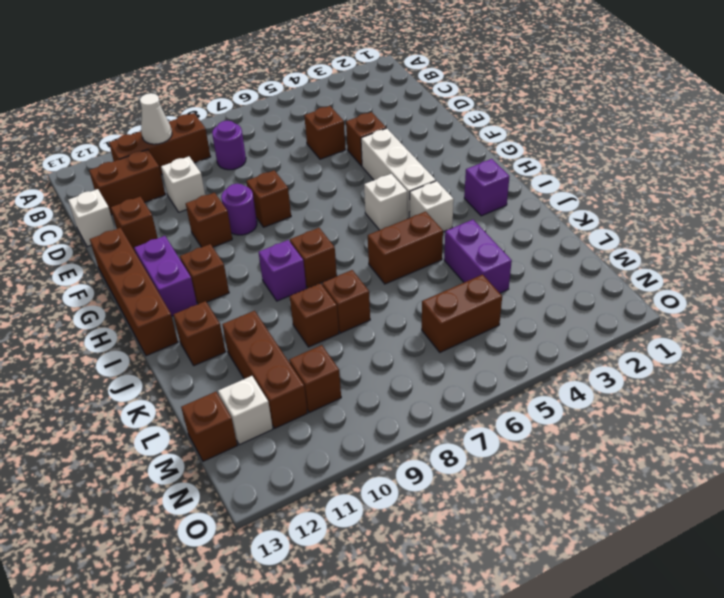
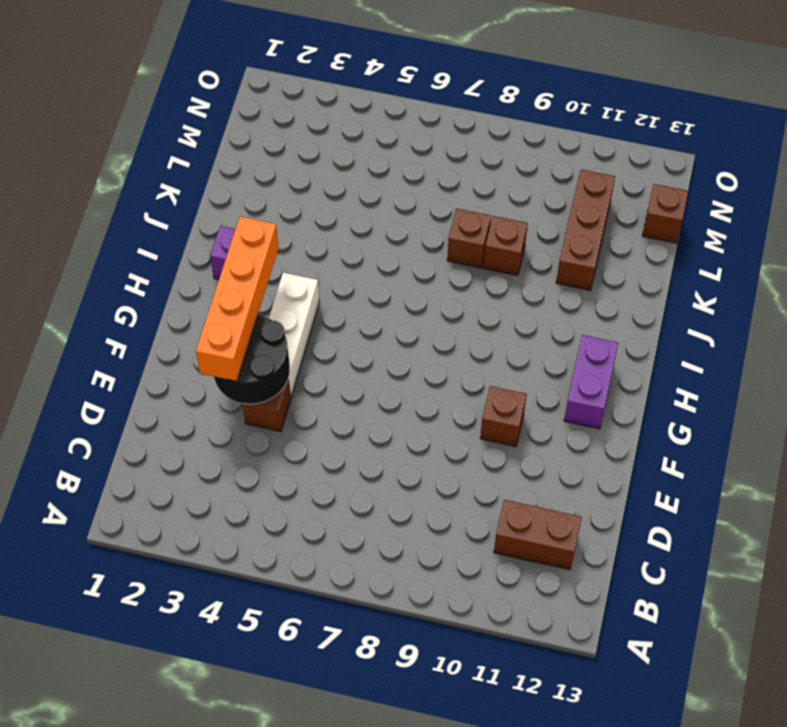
black round brick E3:F4 level 2 -> none
orange brick E3:H3 level 3 -> none
none -> brown brick B9:B11 level 1
none -> purple round brick C8 level 1
none -> brown brick D5 level 1
none -> white brick D10 level 1

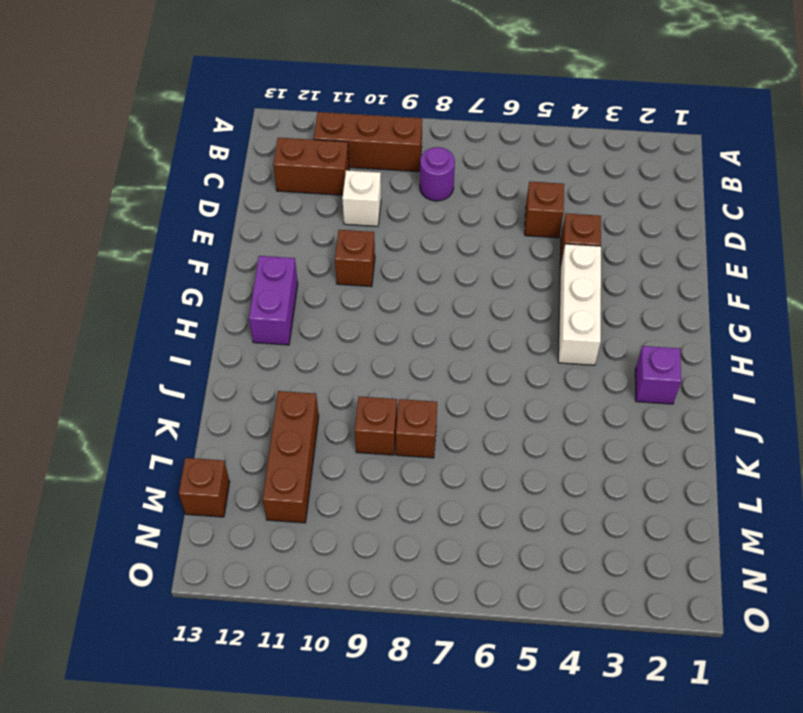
none -> white brick D13 level 1
none -> brown brick E12 level 1
none -> brown brick F8 level 1
none -> purple round brick F9 level 1

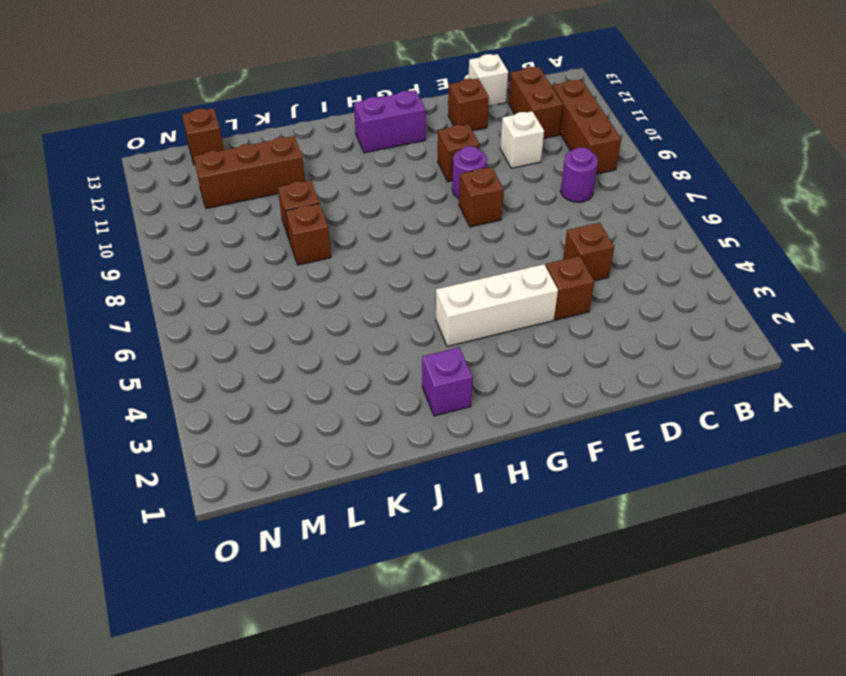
none -> brown brick F13:I13 level 1
none -> white brick H5 level 1
none -> brown brick H11 level 1
none -> white brick I4 level 1

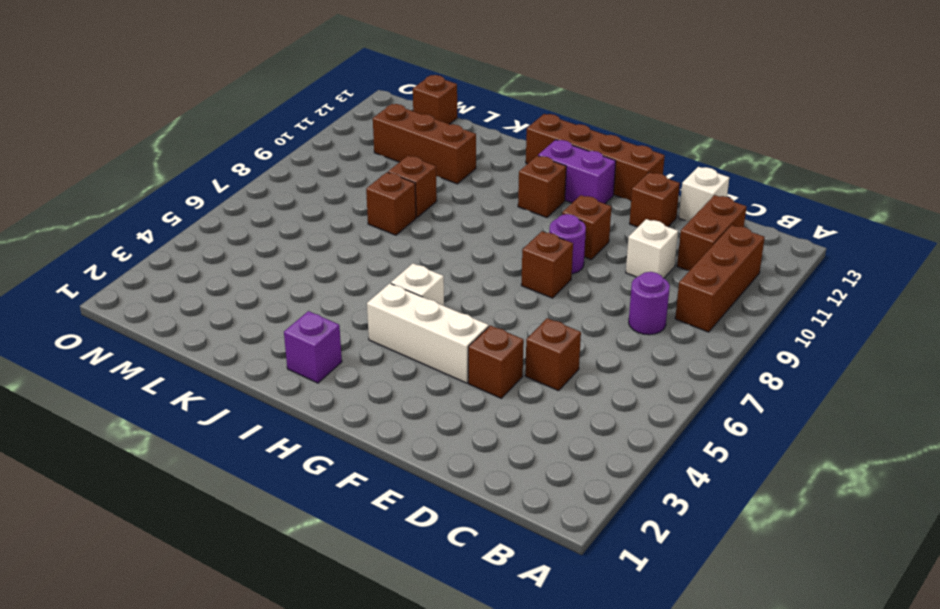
none -> white brick I4 level 1
none -> brown brick I8 level 1
none -> purple brick I9 level 1
none -> brown brick J5:J6 level 1

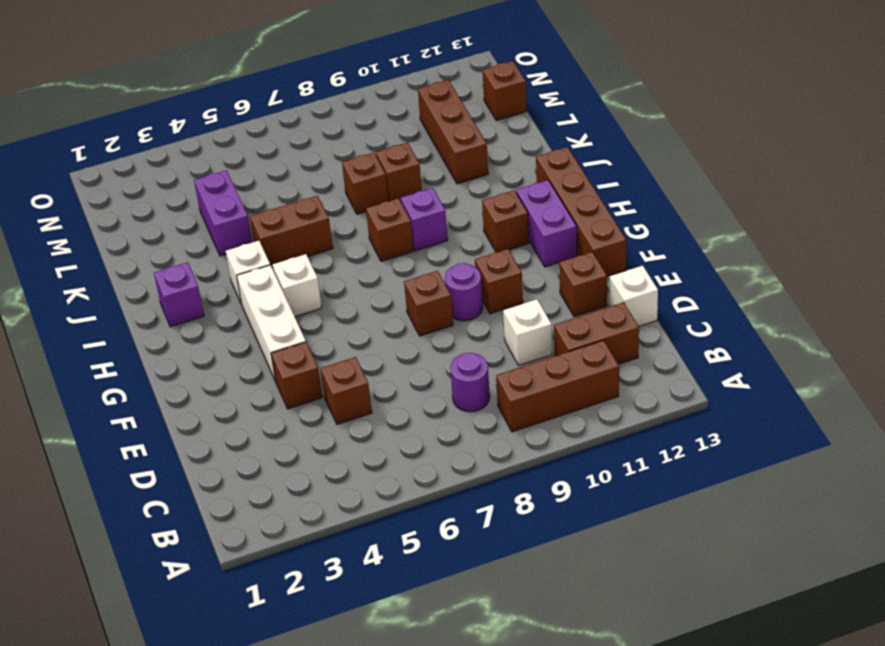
none -> brown brick J12 level 1
none -> brown brick M5:M6 level 1
none -> brown brick M10 level 1
none -> white brick M12 level 1

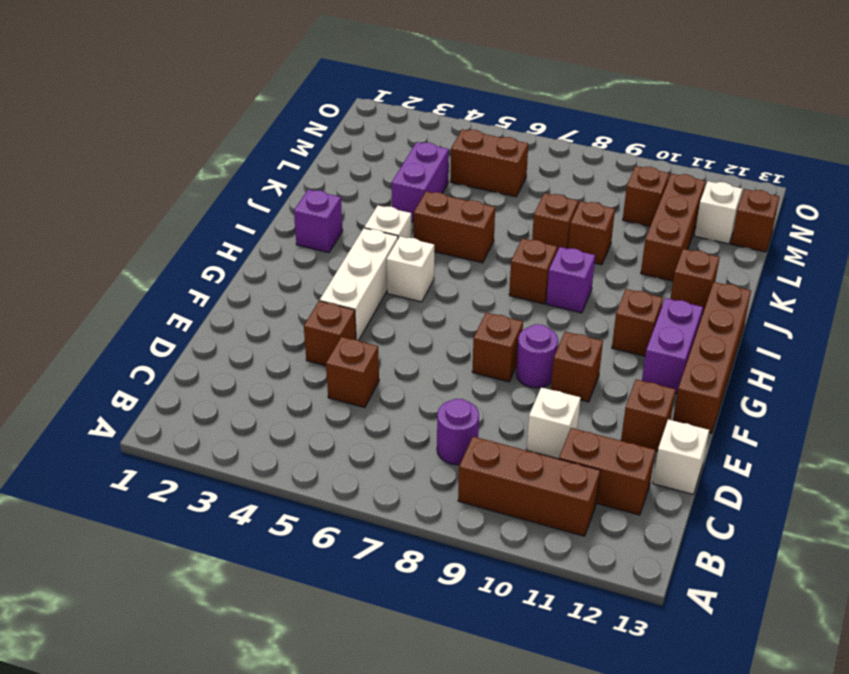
none -> white cone B10 level 2

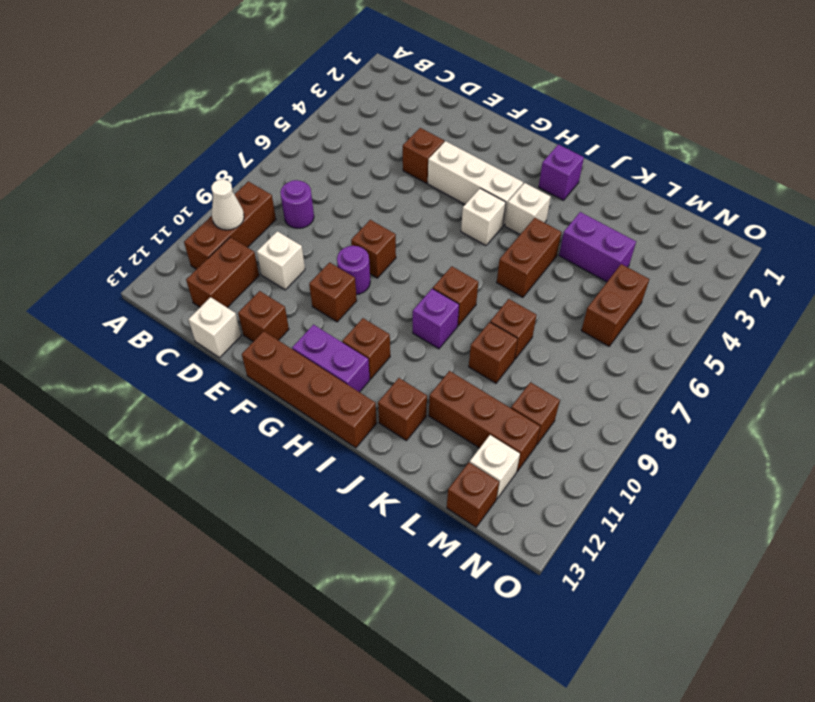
none -> brown brick D5 level 1

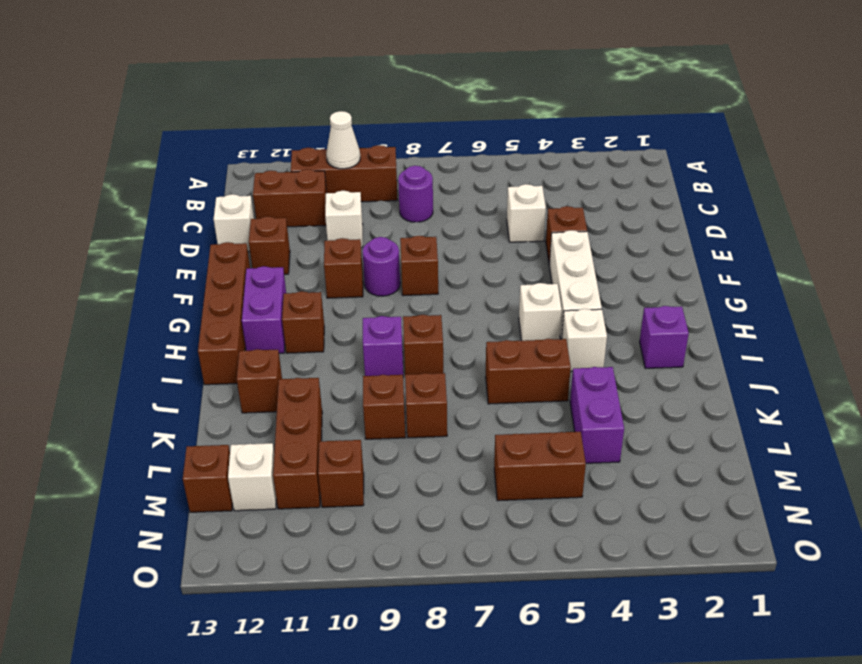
white brick D5 level 1 -> brown brick D5 level 1

